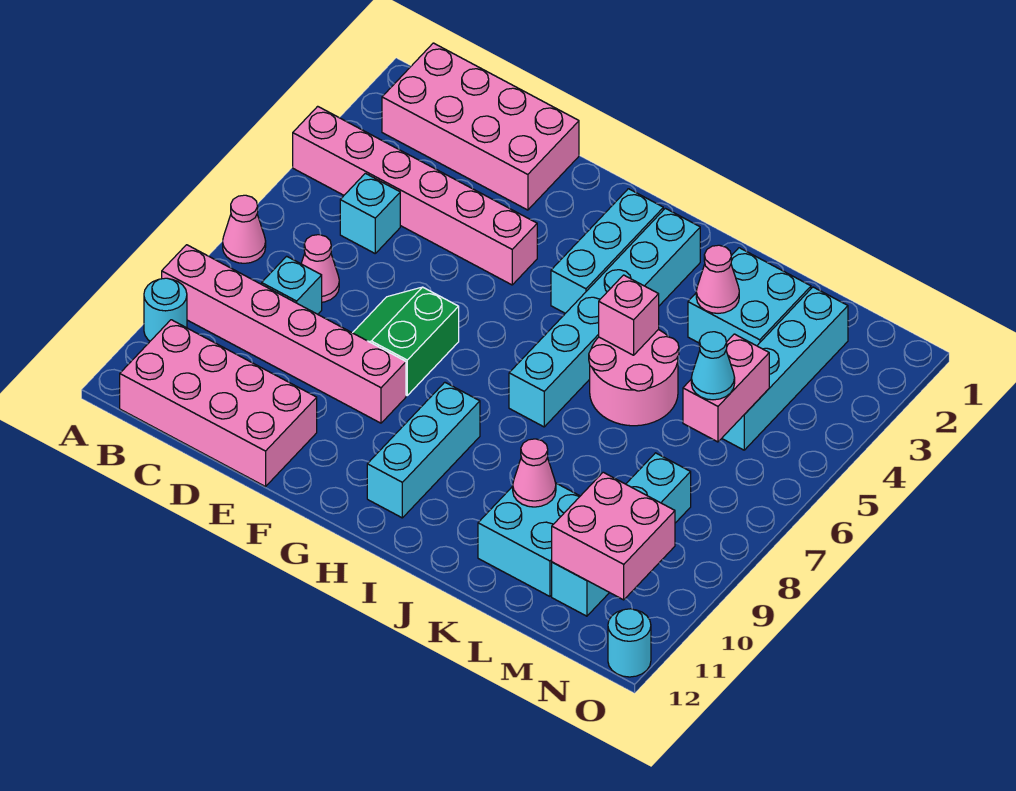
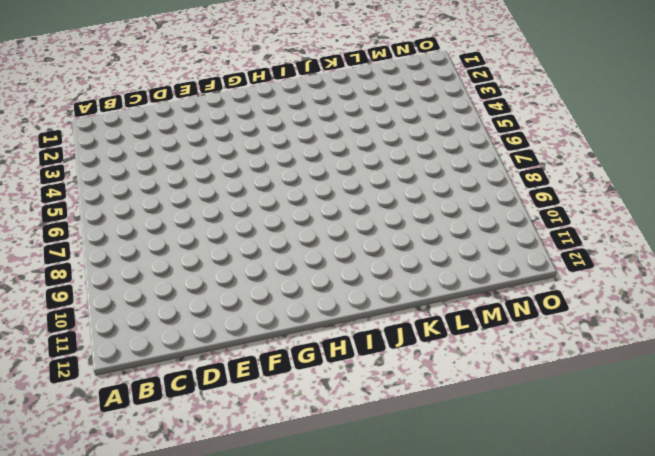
none -> pink brick A4:F4 level 1
none -> pink cone A7 level 1
none -> pink brick A9:F9 level 1

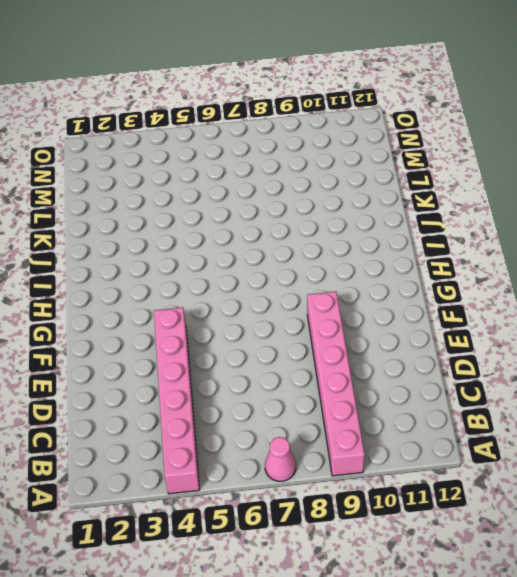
none -> cyan round brick A10 level 1
none -> pink brick B1:E2 level 1
none -> pink brick B11:E12 level 1

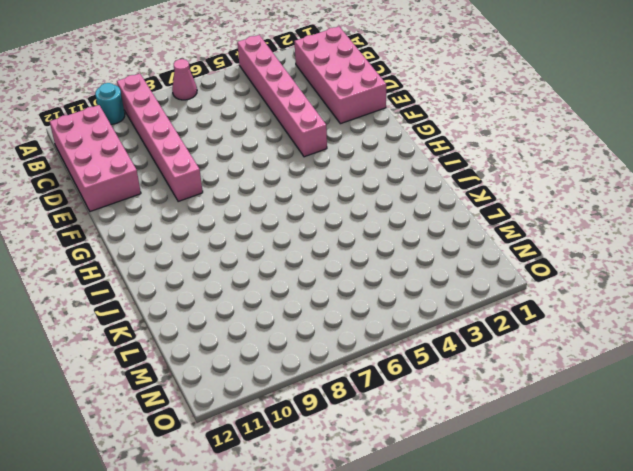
none -> cyan brick C5 level 1
none -> pink cone C7 level 1
none -> cyan brick C8 level 1

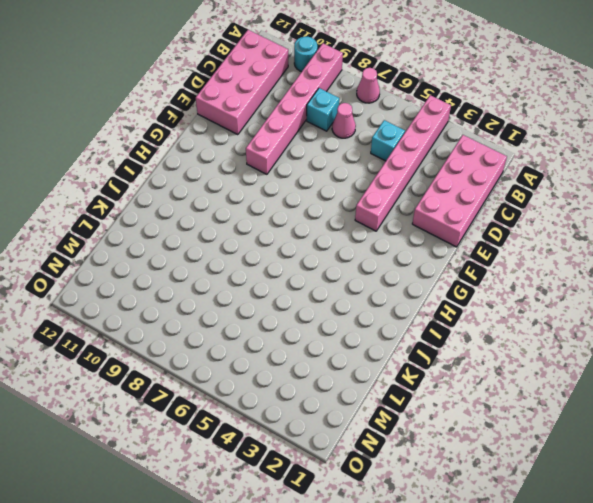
none -> green slope E7:F8 level 1 top F
none -> cyan brick H2:H4 level 1
none -> cyan brick H9:H11 level 1

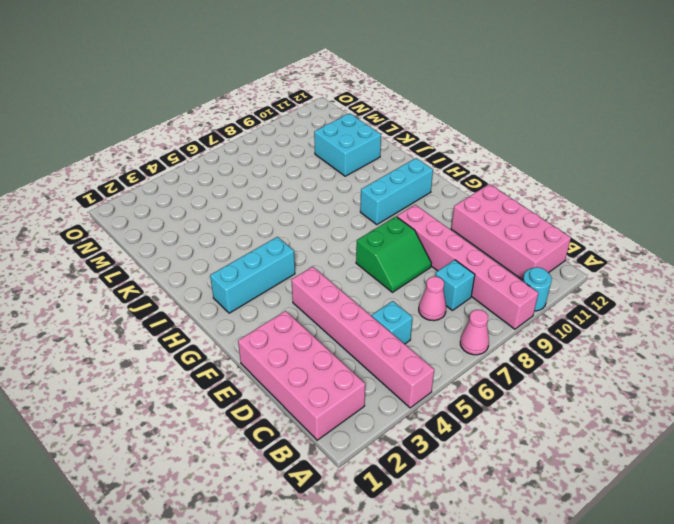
none -> cyan brick I2:I7 level 1
none -> pink round brick J5:K6 level 1
none -> cyan brick K2:L3 level 1

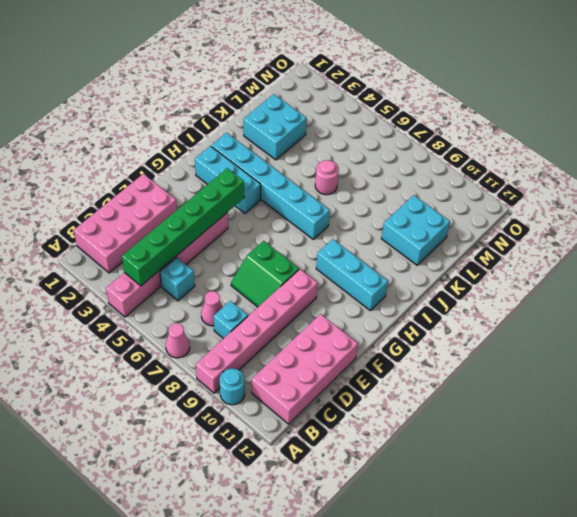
green brick B4:G4 level 2 -> none
pink round brick K6 level 1 -> pink round brick J5:K6 level 1
none -> cyan brick M2:M5 level 1
none -> cyan brick M8:M11 level 1
none -> cyan round brick O12 level 1

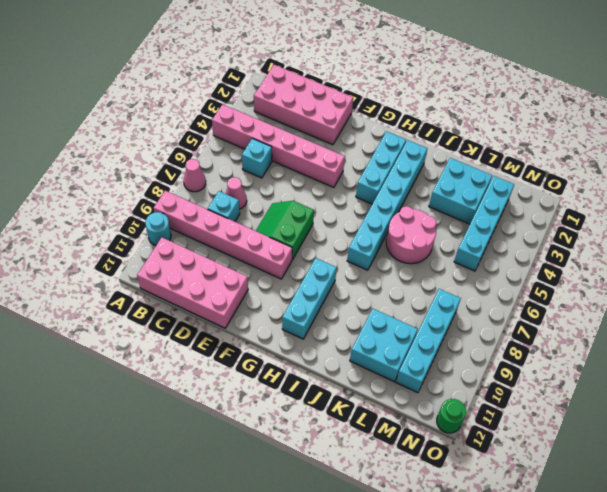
green round brick O12 level 1 -> cyan round brick O12 level 1
none -> pink brick J5 level 2
none -> pink cone K3 level 2
none -> pink cone K10 level 2

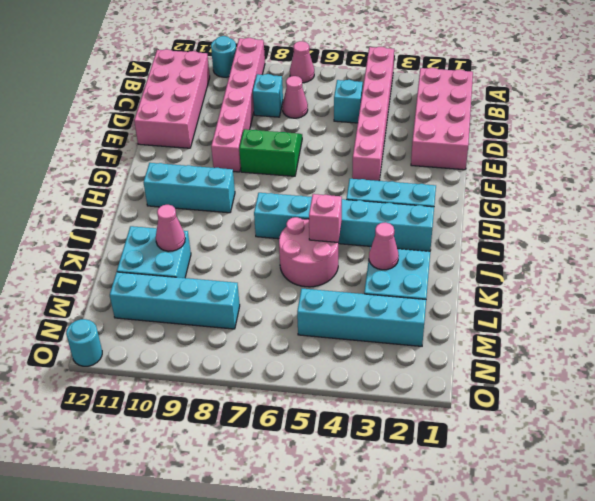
none -> pink brick M5:M6 level 2
none -> pink brick M10:N11 level 2
none -> cyan cone M6 level 3

